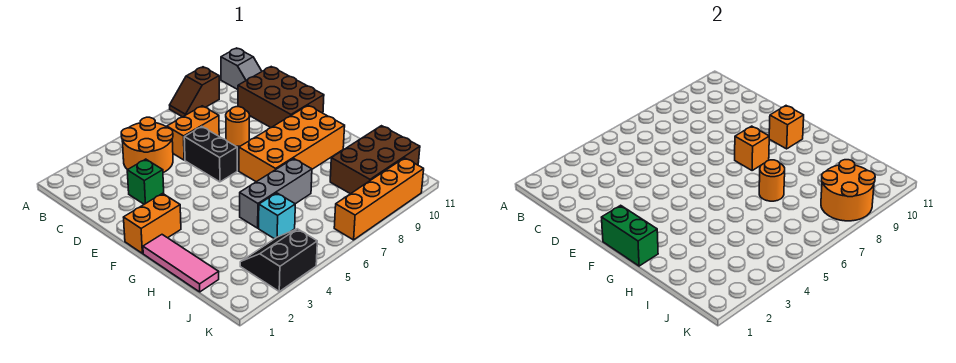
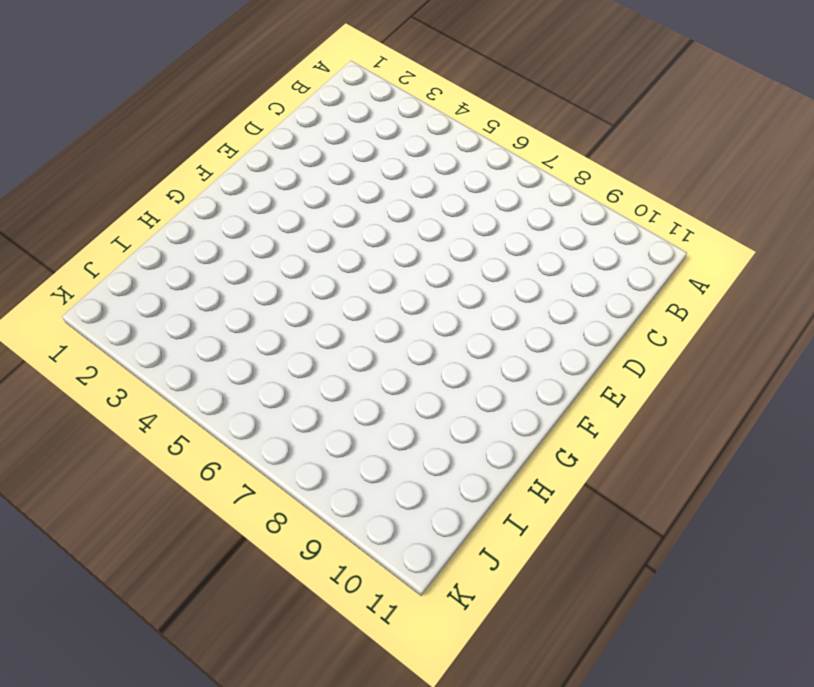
none -> brown slope A8:A9 level 1 top 9
none -> grey slope A11:B11 level 1 top A
none -> orange round brick B4:C5 level 1

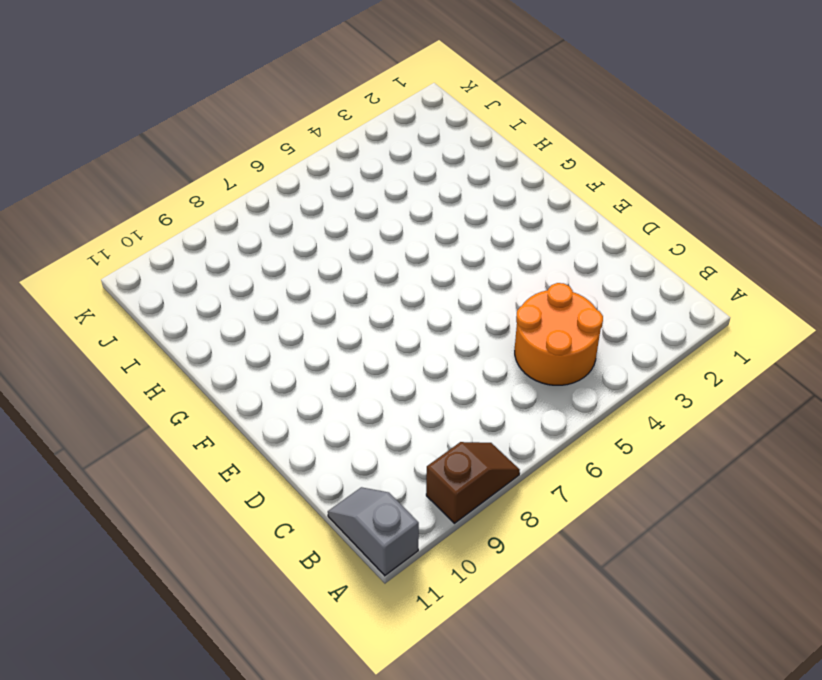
none -> orange brick C6:C7 level 1
none -> brown brick C10:E11 level 1
none -> green brick D3 level 1

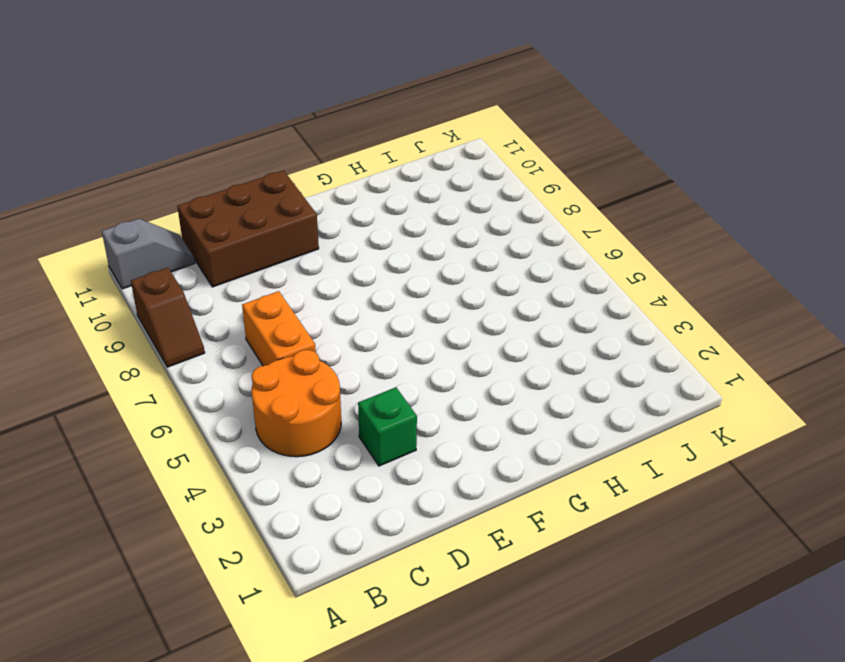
none -> black brick D6:E6 level 1
none -> orange round brick D8 level 1
none -> orange brick F1:F2 level 1

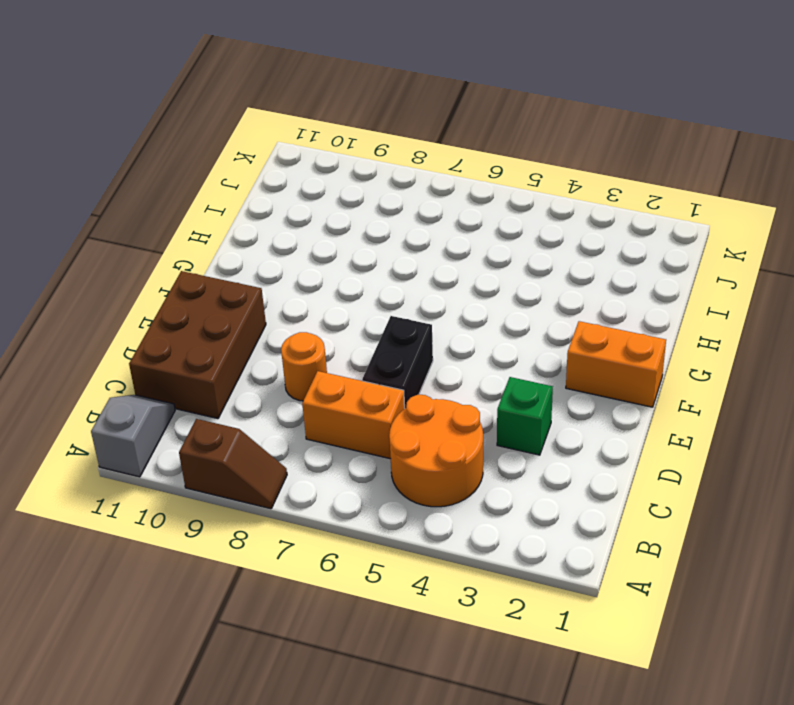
none -> orange brick F7:G10 level 1
none -> pink tile G1:I1 level 1
none -> grey brick H5:H7 level 1

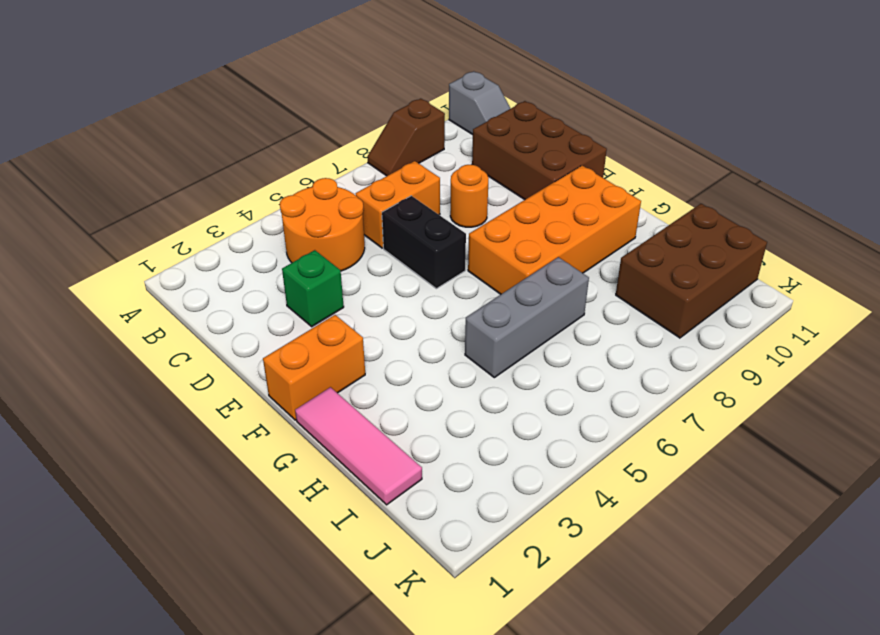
none -> cyan brick I5 level 1
none -> black slope J3:K4 level 1 top K
none -> orange brick K7:K10 level 1

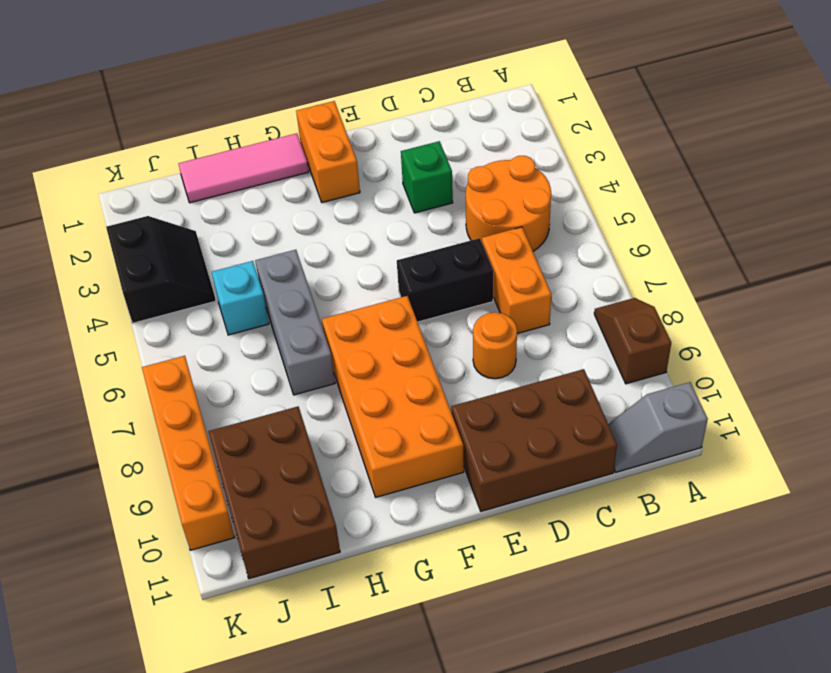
none -> green brick F1:G1 level 2
none -> orange brick F8 level 2
none -> orange brick F10 level 2

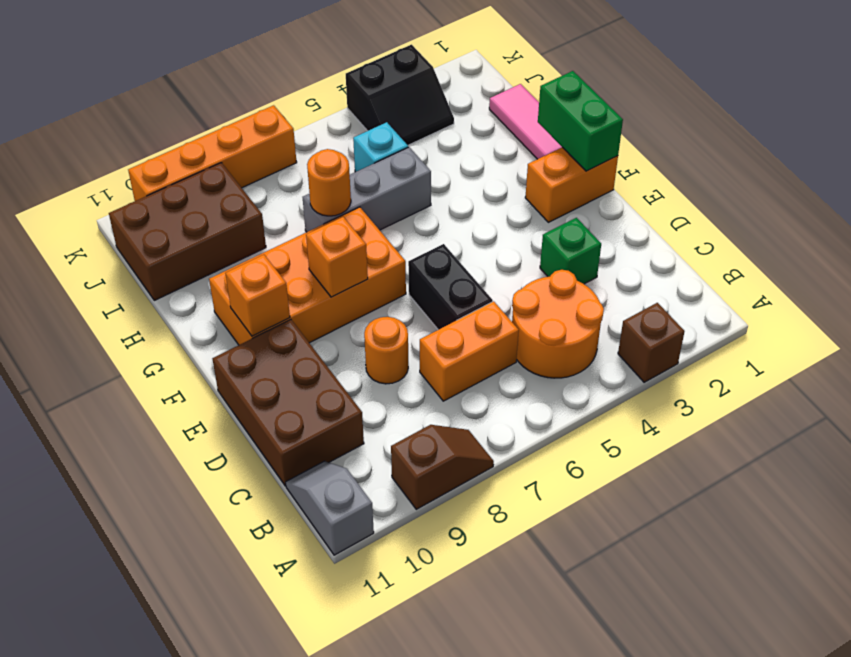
brown brick A3 level 1 -> none
none -> orange round brick J8:K9 level 2

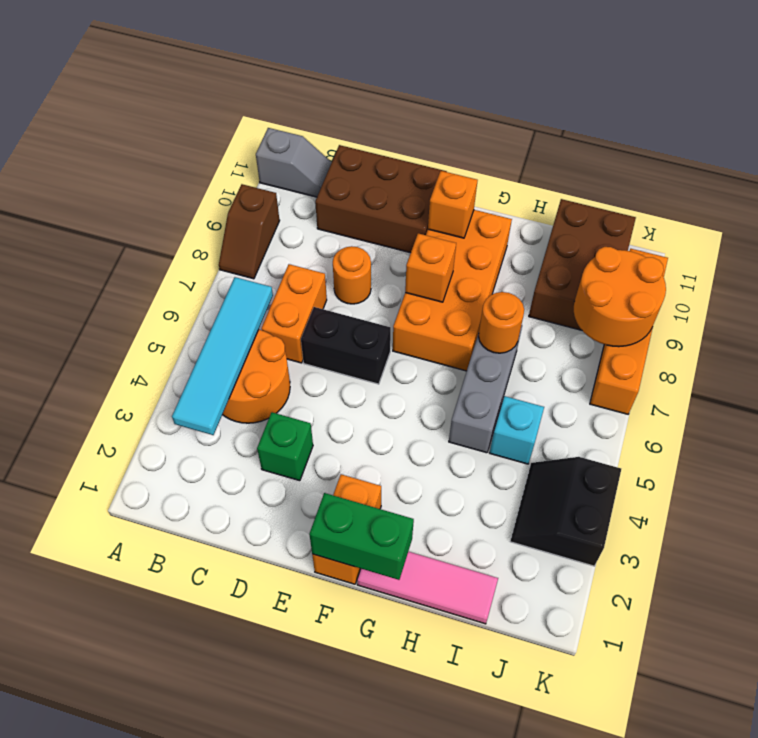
cyan tile B3:B6 level 2 -> none

